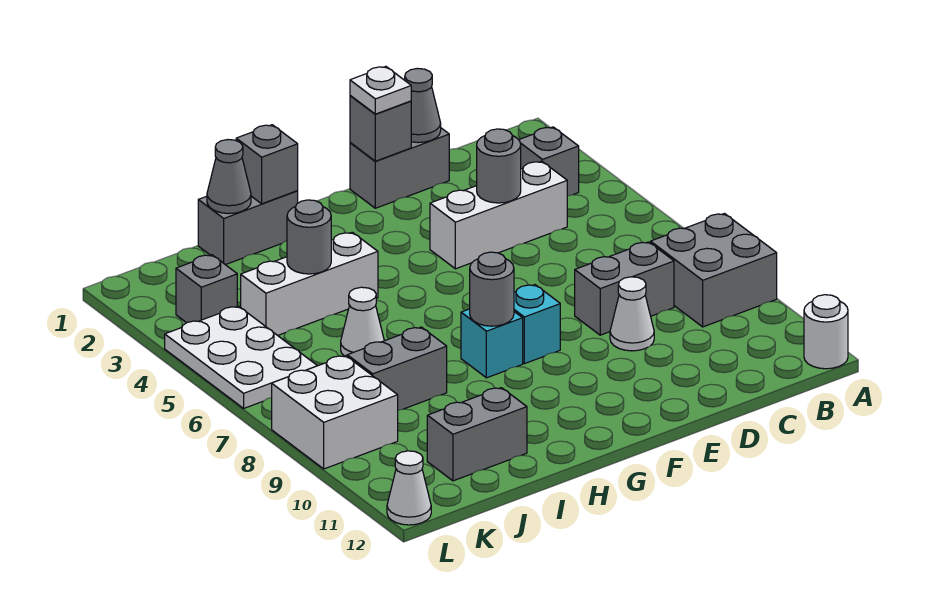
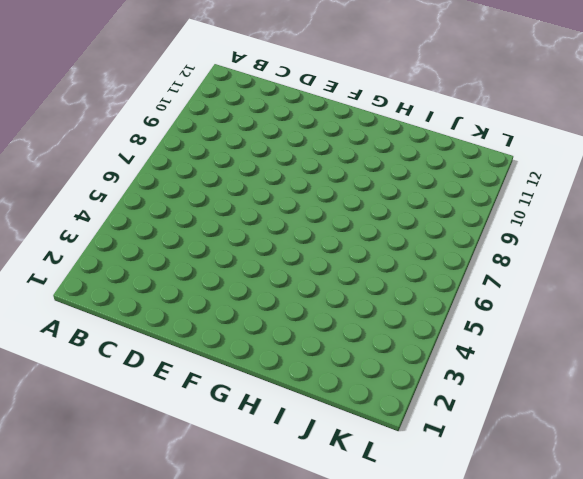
none -> grey brick A8:B9 level 1
none -> white round brick A12 level 1
none -> grey brick B3 level 1

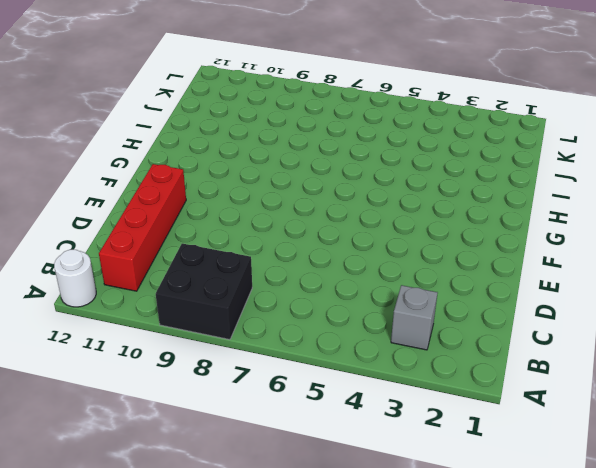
black brick A8:B9 level 1 -> grey brick A8:B9 level 1
red brick B11:E11 level 1 -> none
none -> white brick C4:E4 level 1
none -> grey brick C8:D8 level 1
none -> grey brick D1:E1 level 1

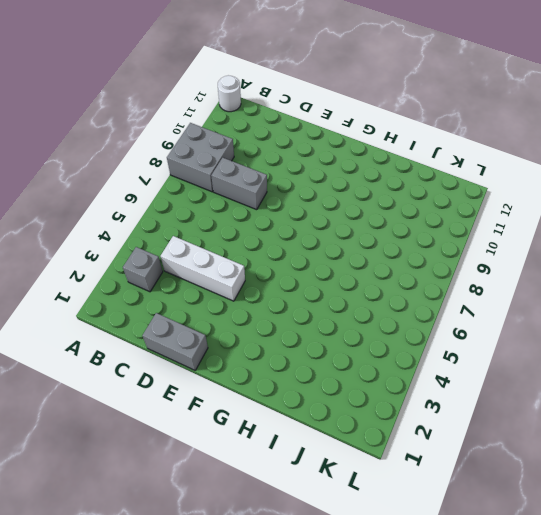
none -> white cone D9 level 1
none -> cyan brick F8 level 1
none -> cyan brick G8 level 1

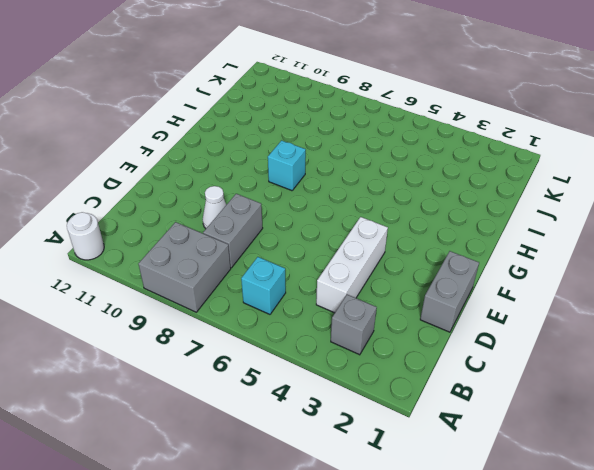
cyan brick B6 level 1 -> cyan brick F8 level 1
none -> grey brick H1:I1 level 1
none -> white brick H4:J4 level 1
none -> white cone I6 level 1

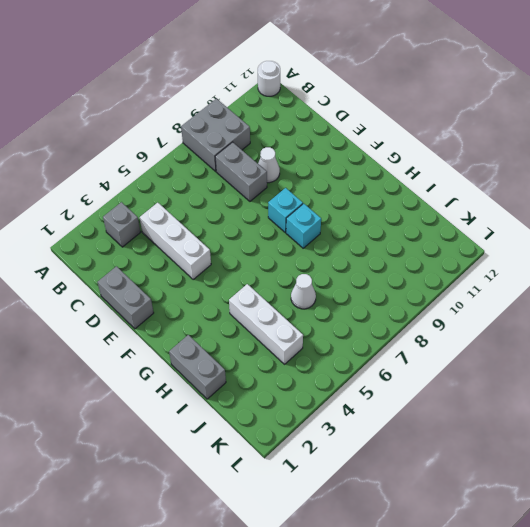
none -> grey brick I8:J8 level 1
none -> grey brick I11:J11 level 1
none -> grey brick K3 level 1

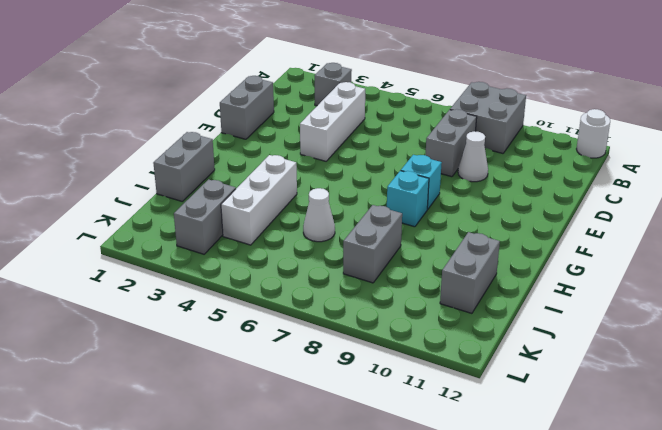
grey brick J3:K3 level 1 -> grey brick K3 level 1
none -> white plate K4:L6 level 1
none -> white brick K8:L9 level 1
none -> white cone L12 level 1

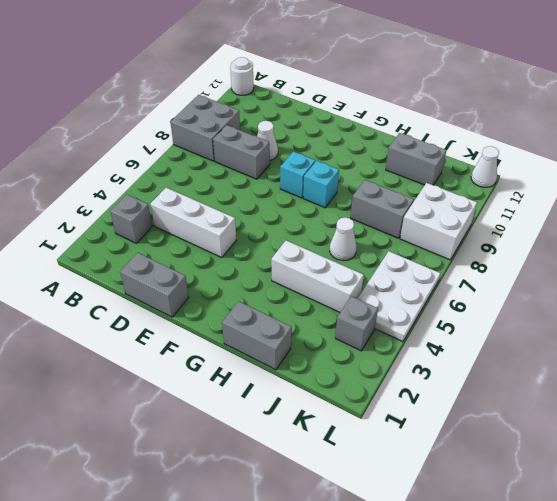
none -> grey cone D1 level 2
none -> grey round brick D4 level 2
none -> grey brick E1 level 2

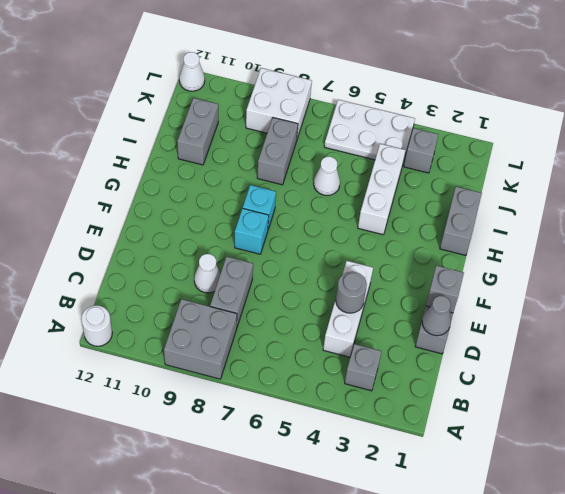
none -> grey round brick G8 level 2
none -> grey brick H1 level 2
none -> grey cone I1 level 2

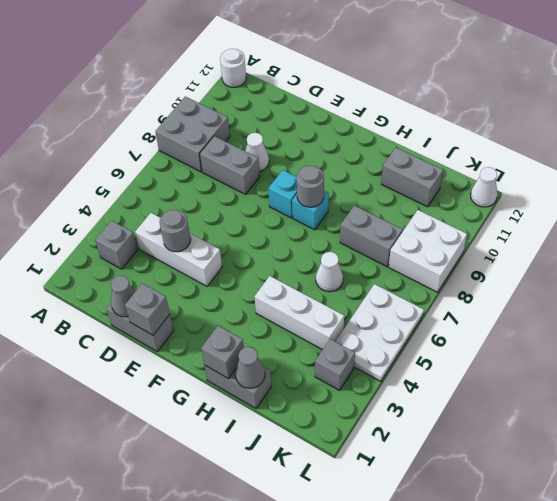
none -> grey round brick I4 level 2
none -> white plate E1 level 3

